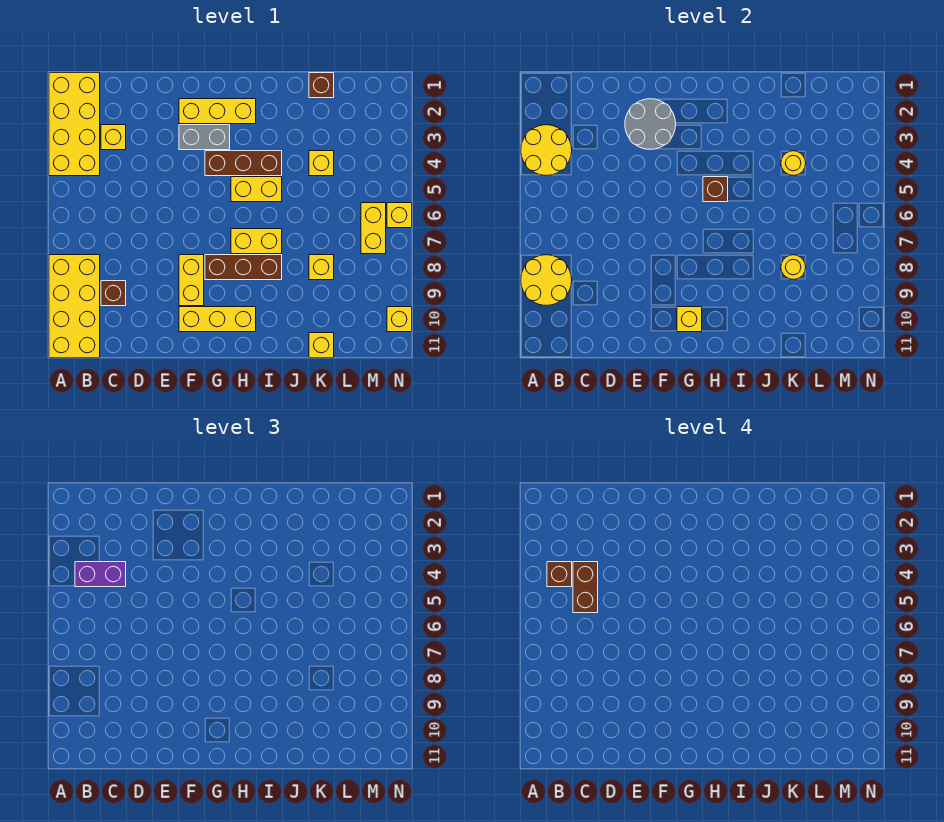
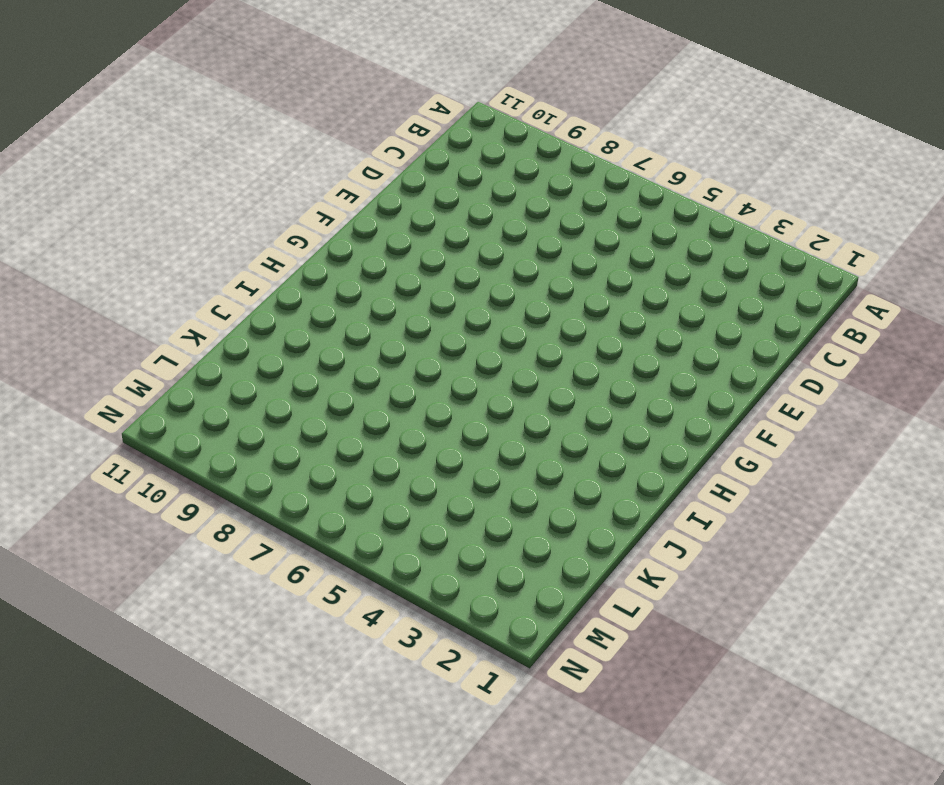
none -> yellow brick A1:B4 level 1
none -> yellow brick A8:B11 level 1
none -> yellow brick C3 level 1

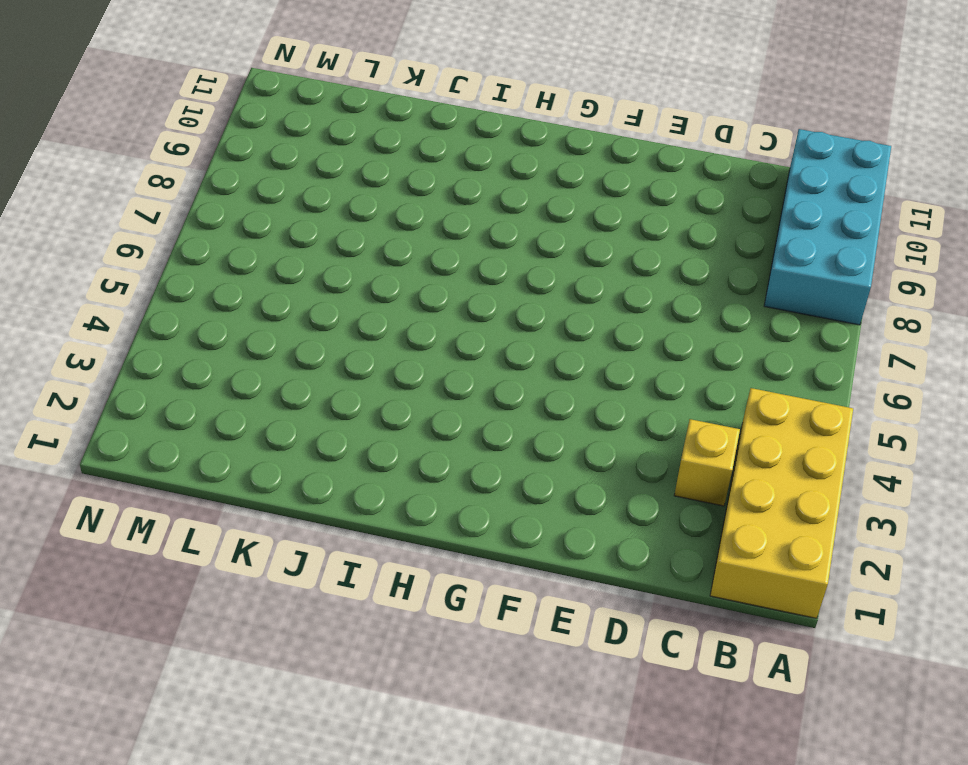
cyan brick A8:B11 level 1 -> yellow brick A8:B11 level 1
none -> brown brick C9 level 1
none -> yellow brick F2:H2 level 1
none -> grey brick F3:G3 level 1

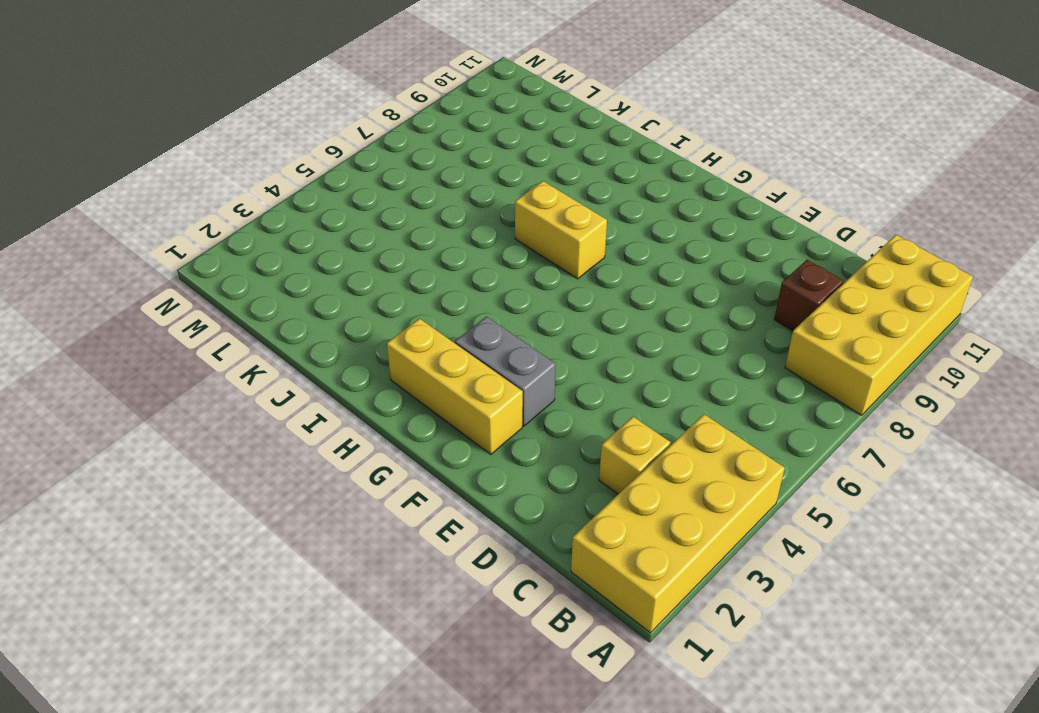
none -> yellow brick F8:F9 level 1
none -> yellow brick F10:H10 level 1
none -> brown brick G4:I4 level 1

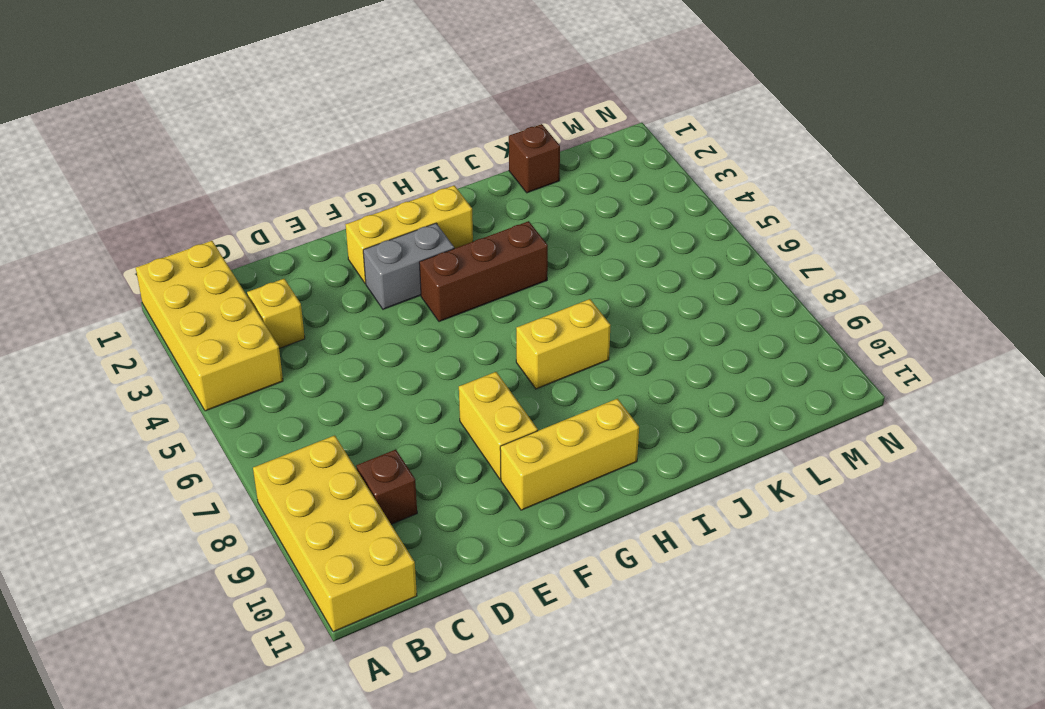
none -> brown brick G8:I8 level 1
none -> yellow brick H5:I5 level 1
none -> yellow brick K4 level 1

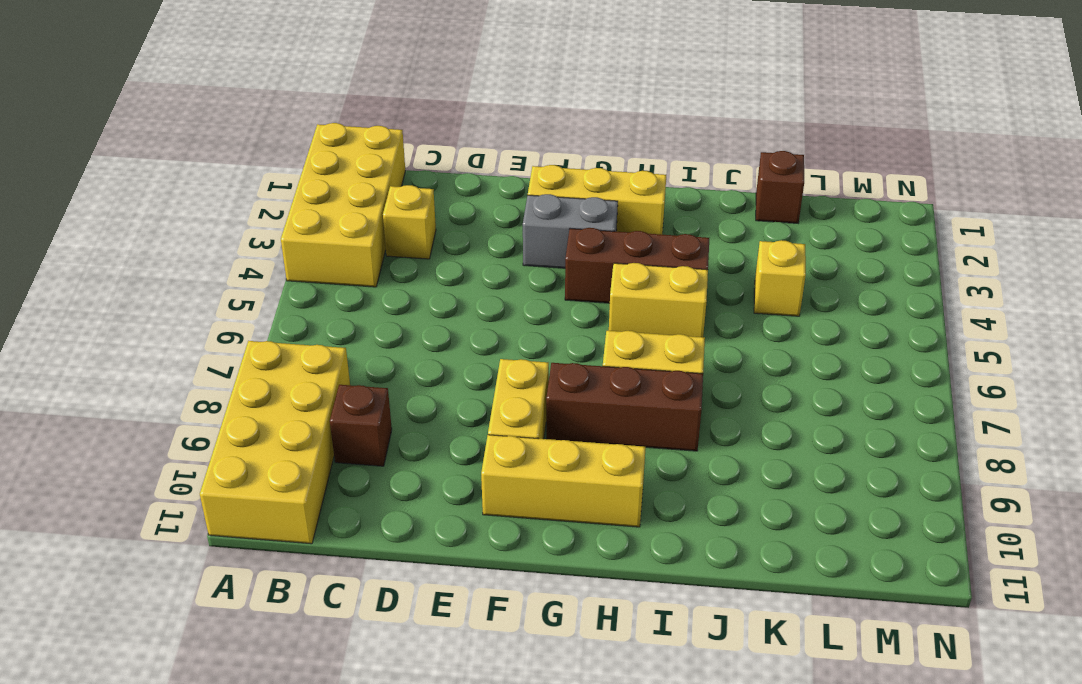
none -> yellow brick K8 level 1
none -> yellow brick K11 level 1
none -> yellow brick M6:M7 level 1

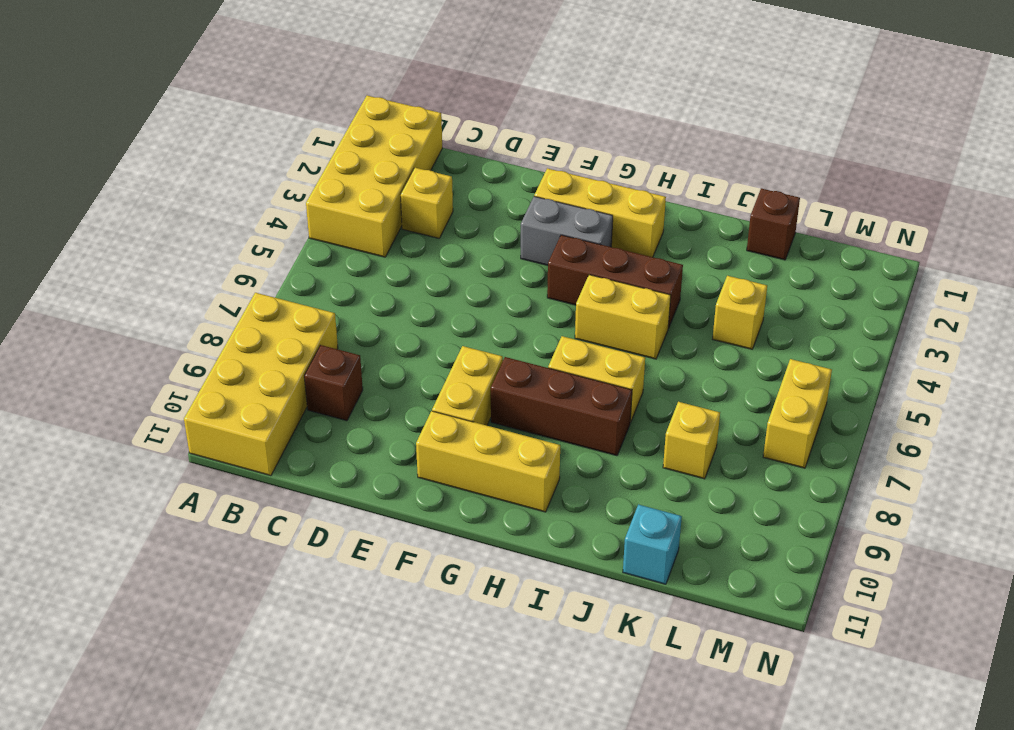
cyan brick K11 level 1 -> yellow brick K11 level 1
none -> yellow brick N6 level 1
none -> yellow brick N10 level 1
none -> yellow round brick A3:B4 level 2

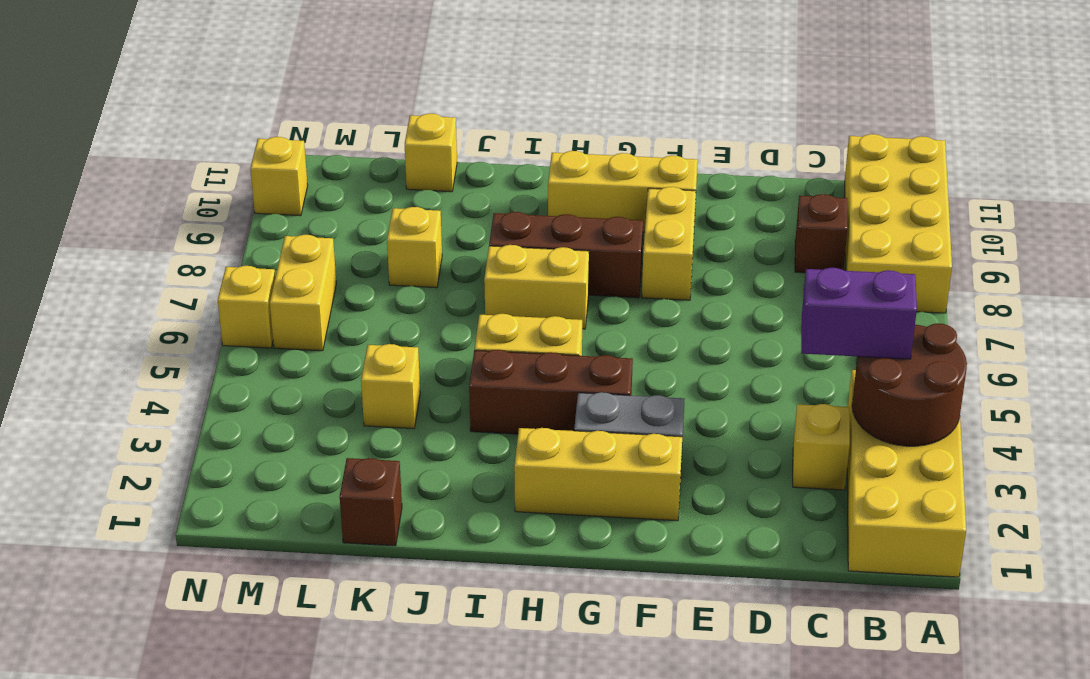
brown round brick A3:B4 level 2 -> yellow round brick A3:B4 level 2
none -> yellow round brick A8:B9 level 2
none -> grey round brick E2:F3 level 2
none -> yellow brick G10 level 2

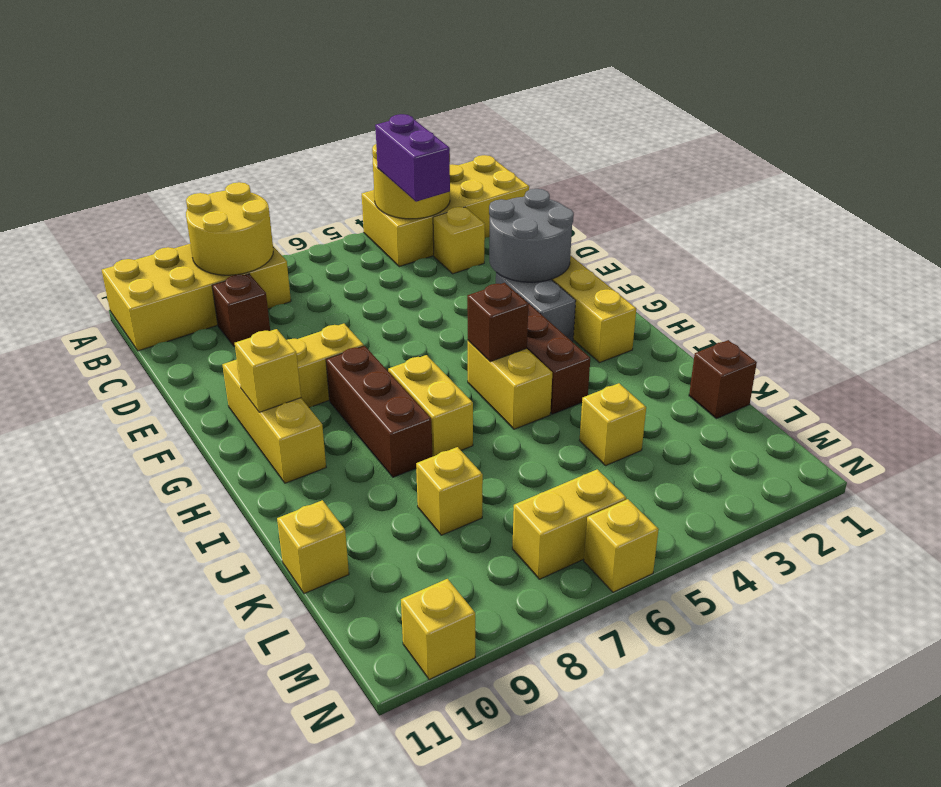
none -> yellow round brick K4 level 2
none -> yellow round brick K8 level 2
none -> brown brick B4 level 4

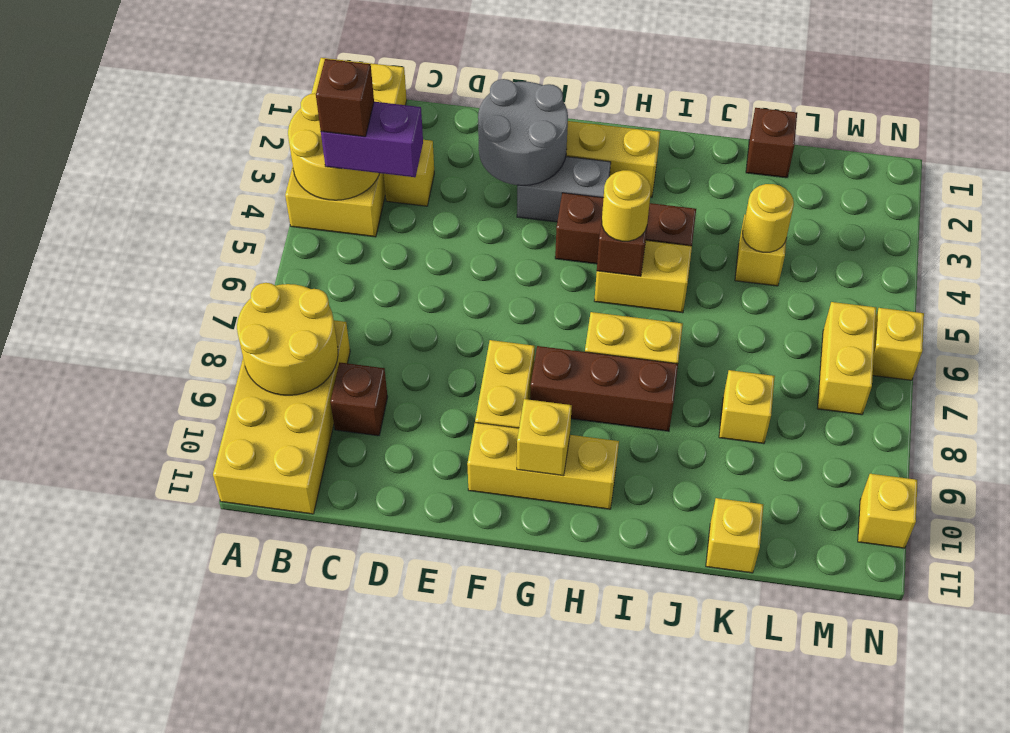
yellow round brick H5 level 3 -> yellow round brick K8 level 2
none -> brown brick C4:C5 level 4

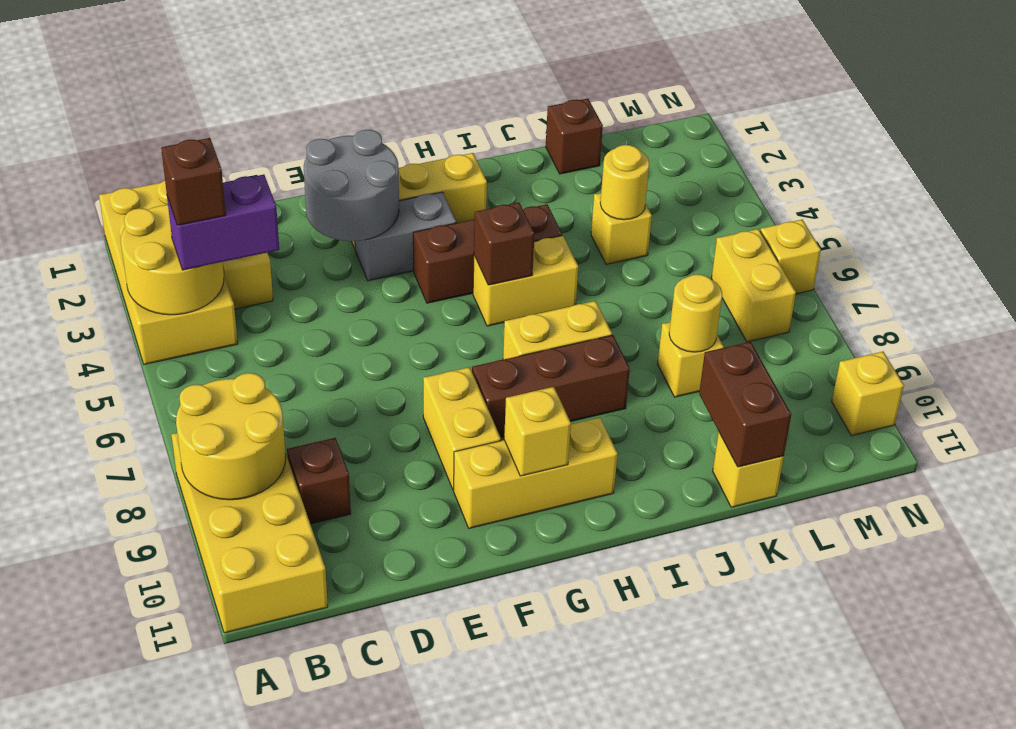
brown brick K10:K11 level 2 -> brown brick C4:C5 level 4

